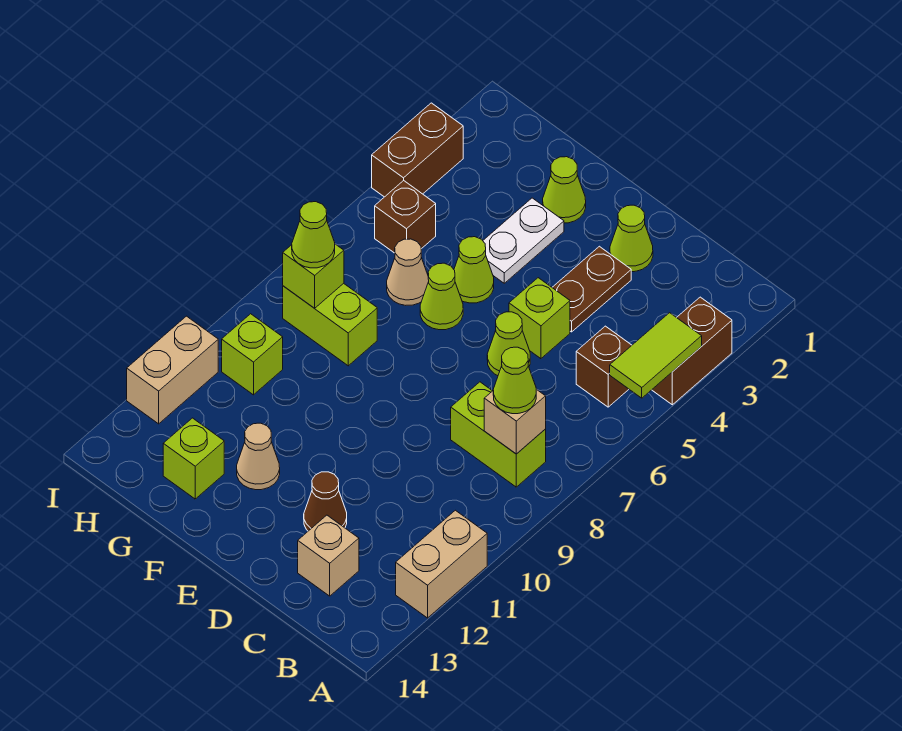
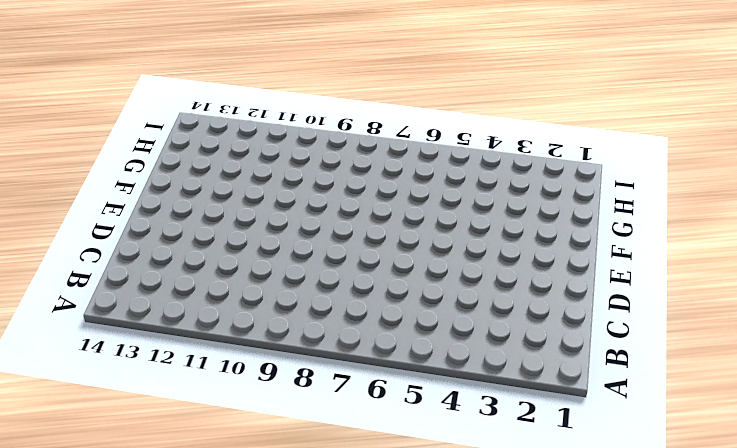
none -> brown brick A3:A4 level 1
none -> tan brick A11:A12 level 1
none -> brown brick B5 level 1

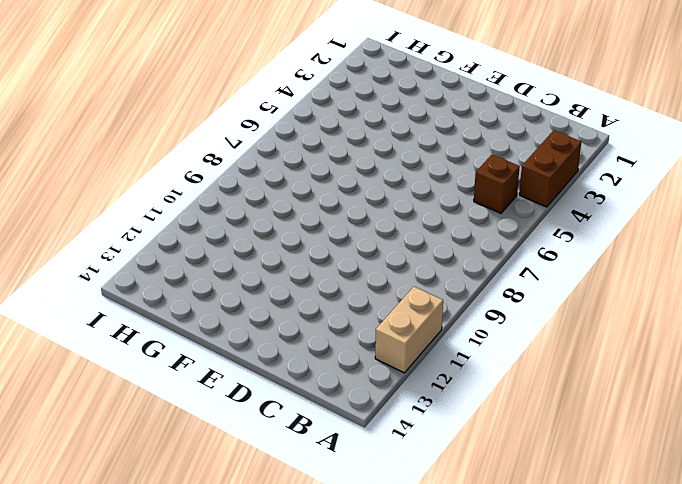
none -> lime brick B8:C8 level 1
none -> tan brick C13 level 1
none -> lime cone D2 level 1

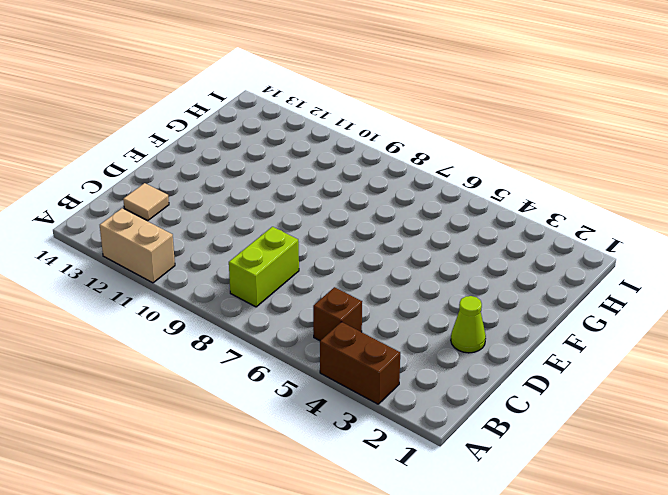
tan tile C13 level 1 -> tan brick C13 level 1
none -> brown plate D3:D4 level 1
none -> lime brick D5 level 1
none -> lime cone D6 level 1

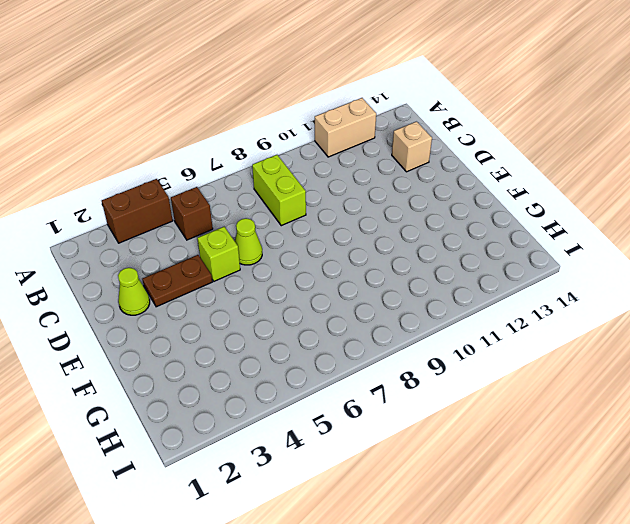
none -> brown cone D12 level 1
none -> lime cone F2 level 1
none -> white plate F3:F4 level 1

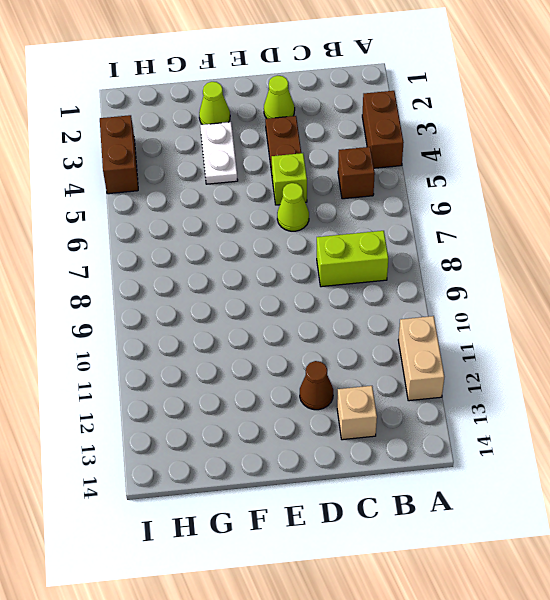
none -> lime cone F5 level 1
none -> lime cone F6 level 1
none -> tan cone F12 level 1

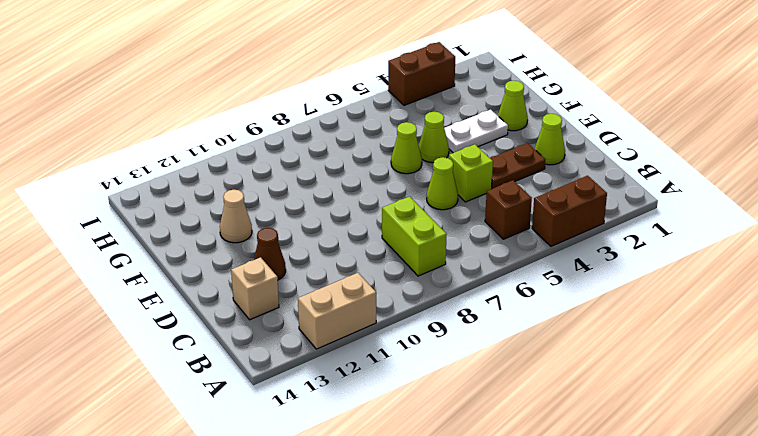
none -> tan cone G6 level 1
none -> lime brick G8:H8 level 1
none -> lime brick G13 level 1

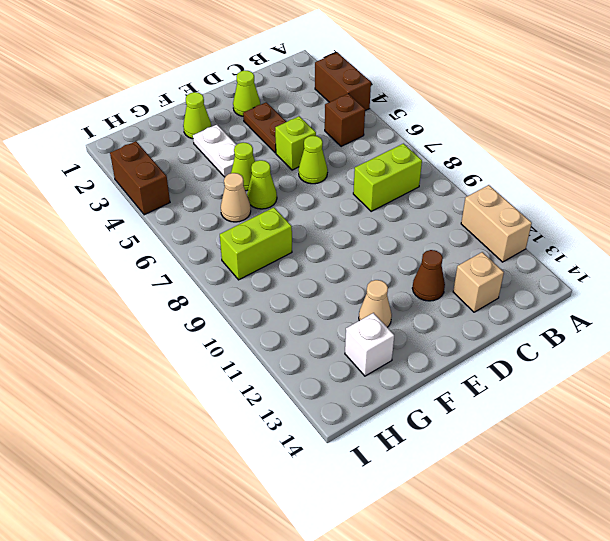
white brick G13 level 1 -> lime brick G13 level 1
none -> brown brick H5 level 1
none -> lime brick H10 level 1
none -> tan brick I11:I12 level 1

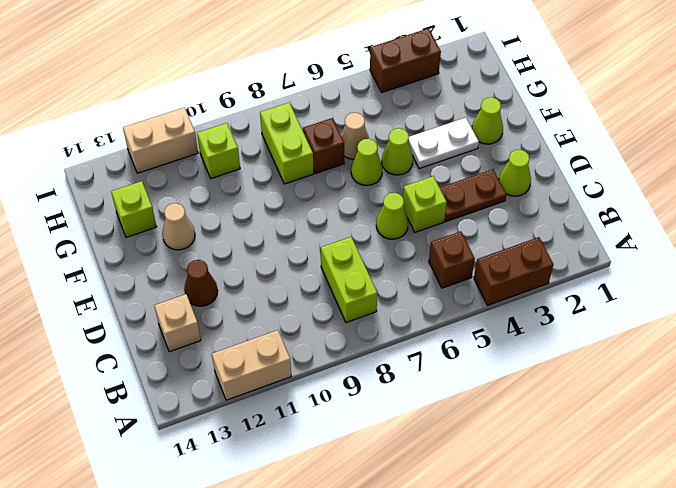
brown brick G7 level 1 -> brown brick H5 level 1
none -> lime tile A4:A5 level 2
none -> tan brick B8 level 2
none -> lime brick H8 level 2

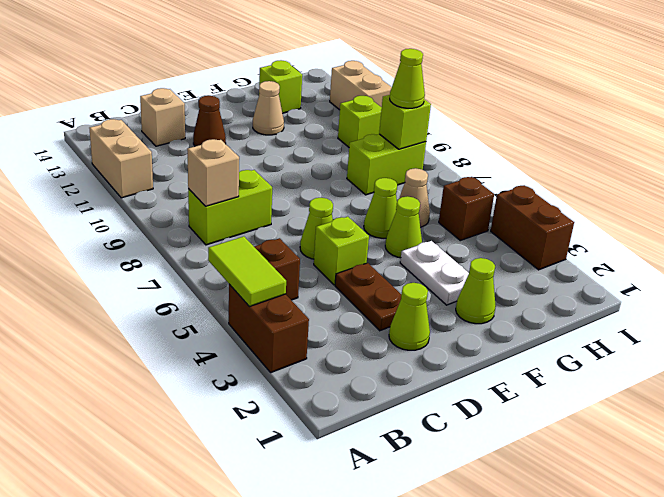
none -> lime cone B8 level 3

